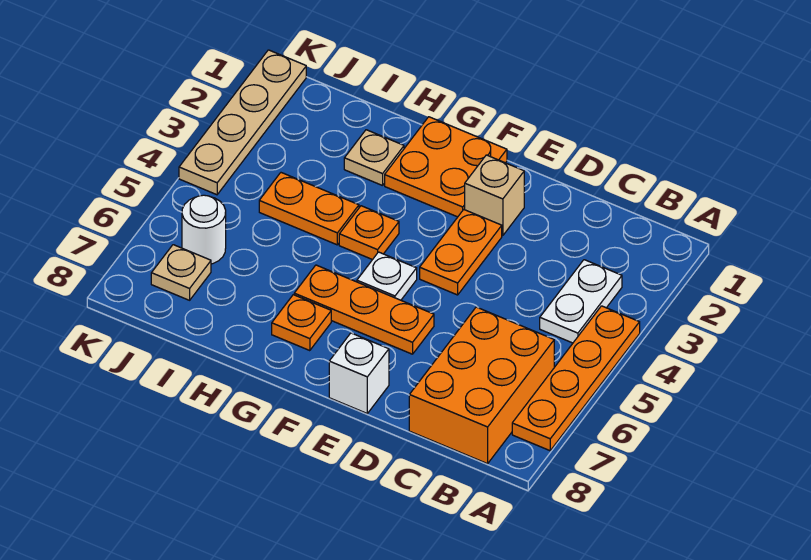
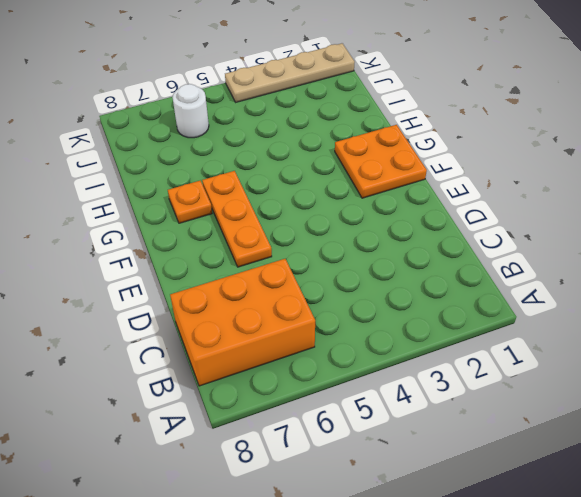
none -> orange plate A4:A7 level 1
none -> white plate B3:B4 level 1
none -> tan brick E2 level 1

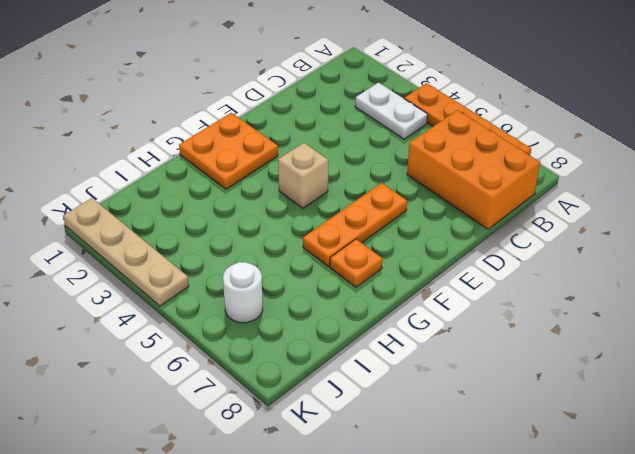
tan brick F4 level 1 -> tan brick E2 level 1
none -> orange plate E3:E4 level 1
none -> white brick E8 level 1
none -> white plate F5 level 1

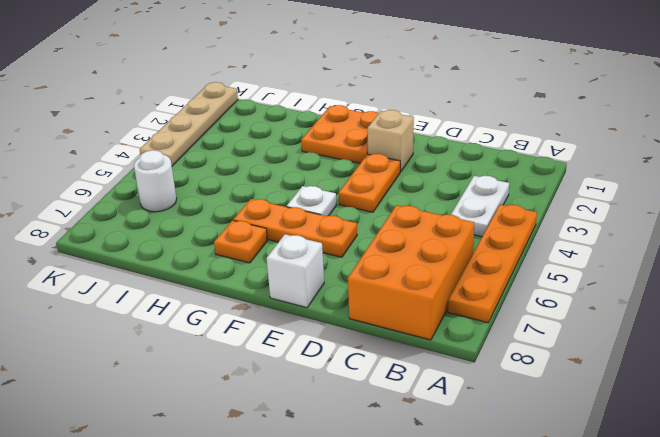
none -> orange plate G4 level 1
none -> tan plate H2 level 1
none -> orange plate H4:I4 level 1

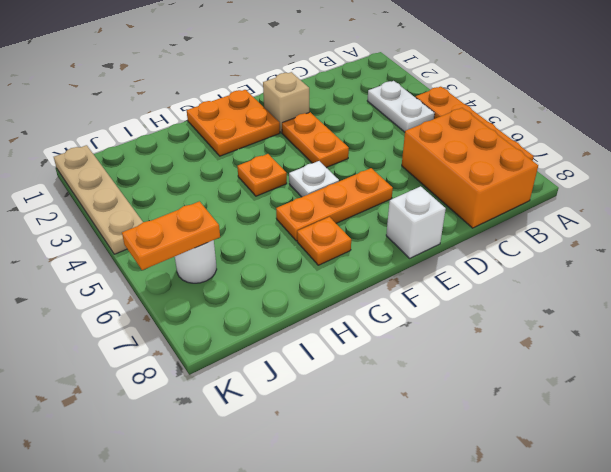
orange plate J6:K6 level 2 -> orange plate H4:I4 level 1
none -> tan plate H2 level 1
none -> tan plate J7 level 1

